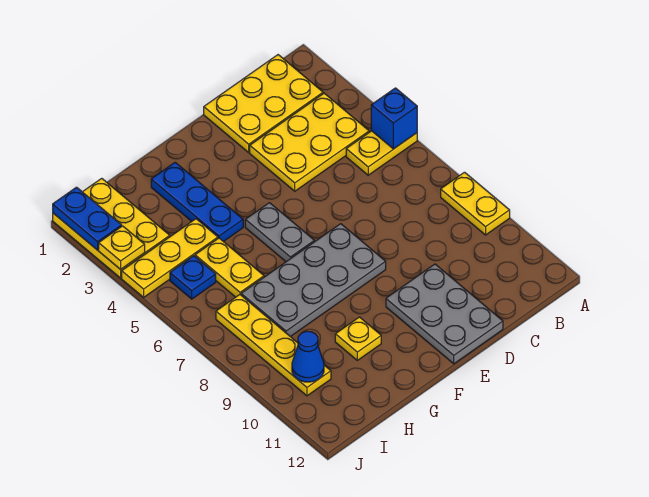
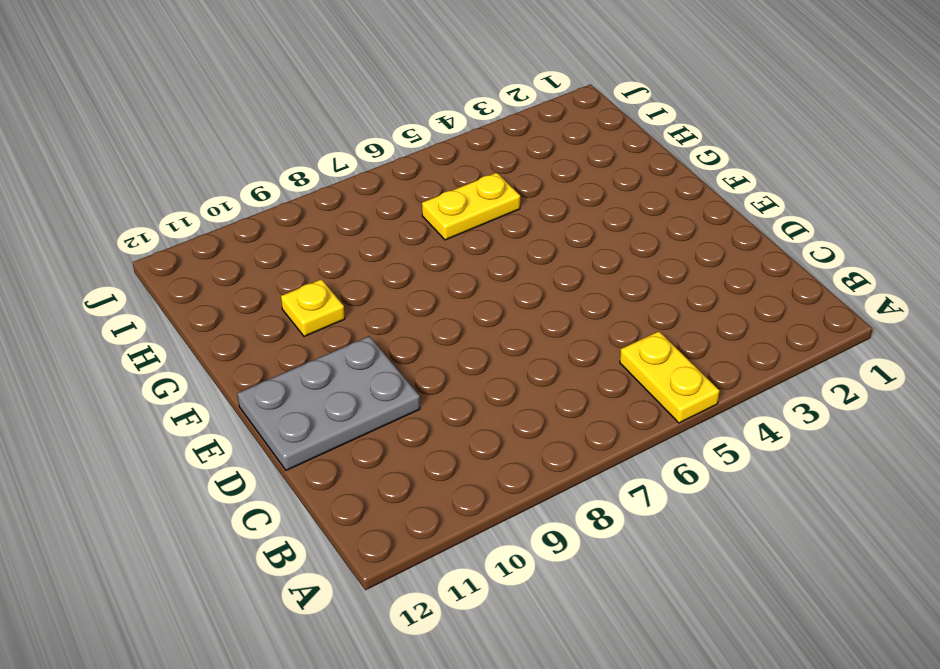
none -> yellow plate A8:A9 level 1
none -> yellow plate B1:D2 level 1
none -> yellow plate B3:D4 level 1

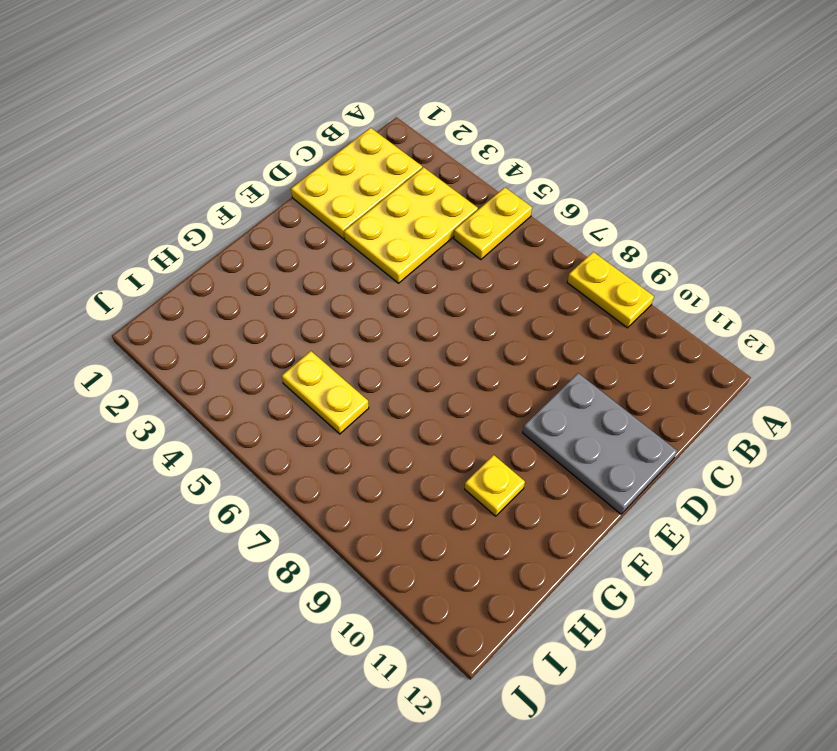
none -> grey plate E7:H8 level 1
none -> grey plate F5:F6 level 1
none -> blue plate G2:G4 level 1

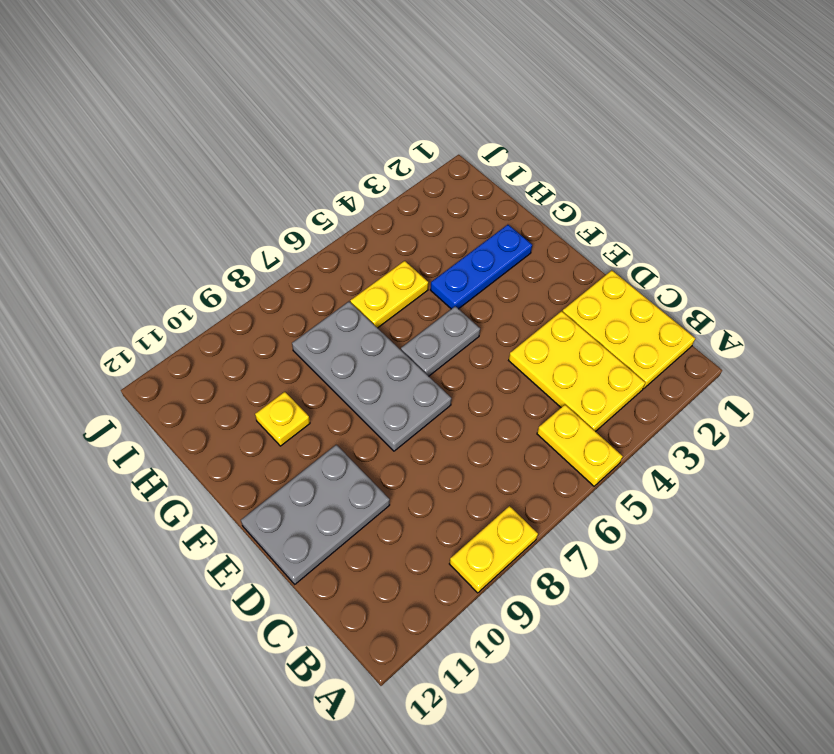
none -> yellow plate H4:J4 level 1
none -> yellow plate I1:J3 level 1
none -> blue plate I5 level 1

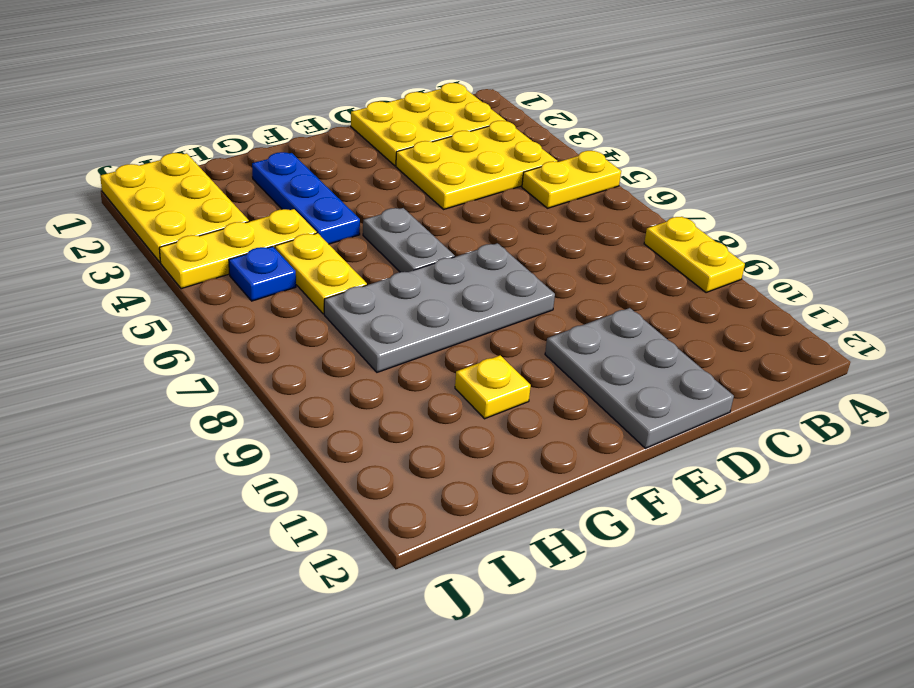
none -> yellow plate I7:I10 level 1
none -> blue brick A5 level 2
none -> blue cone I10 level 2

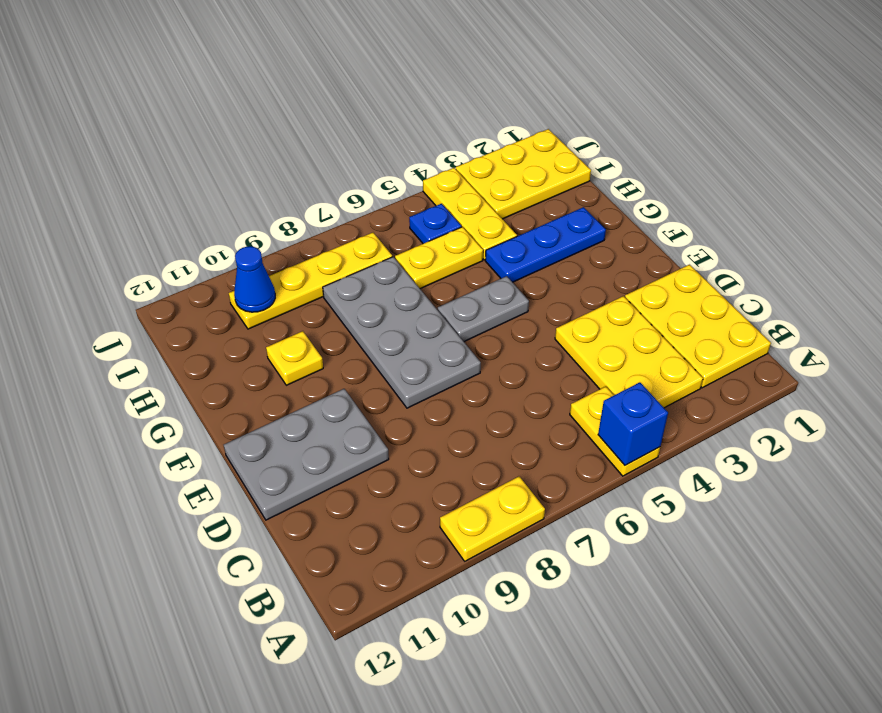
none -> blue plate J1:J2 level 2
none -> yellow plate J3 level 2

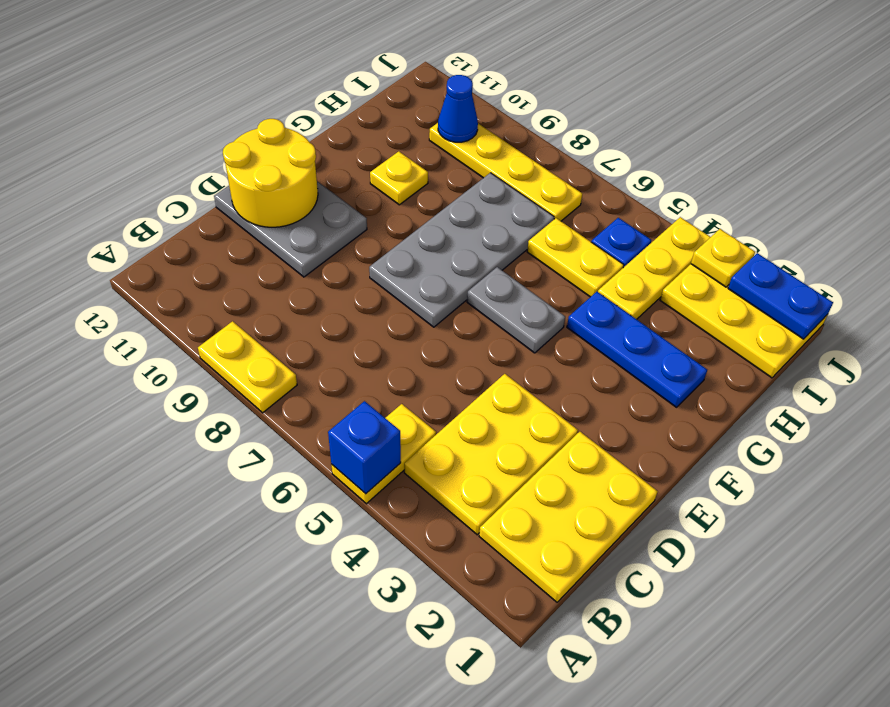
yellow round brick D11:E12 level 2 -> none

